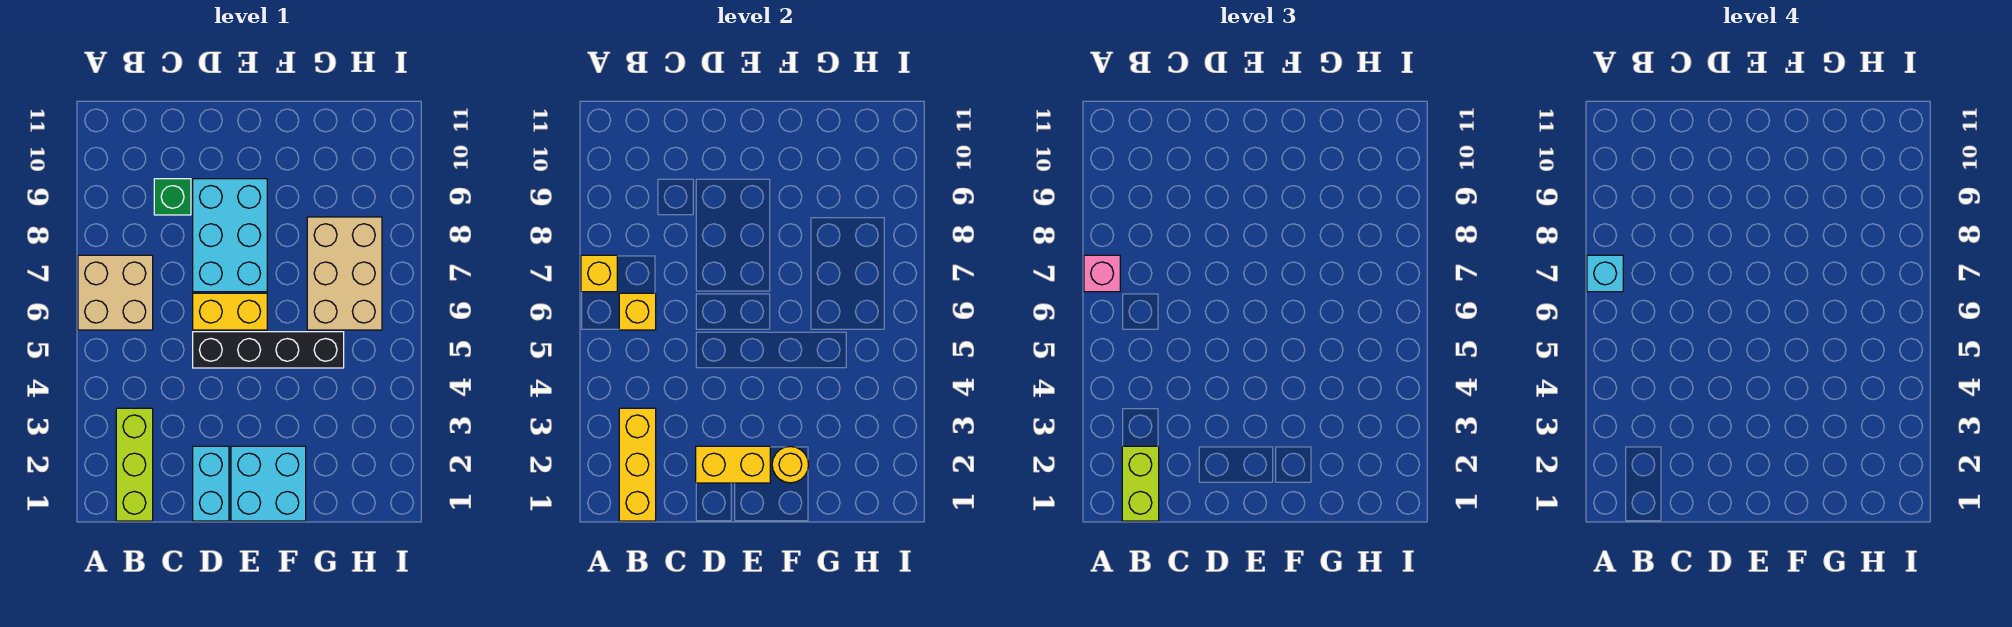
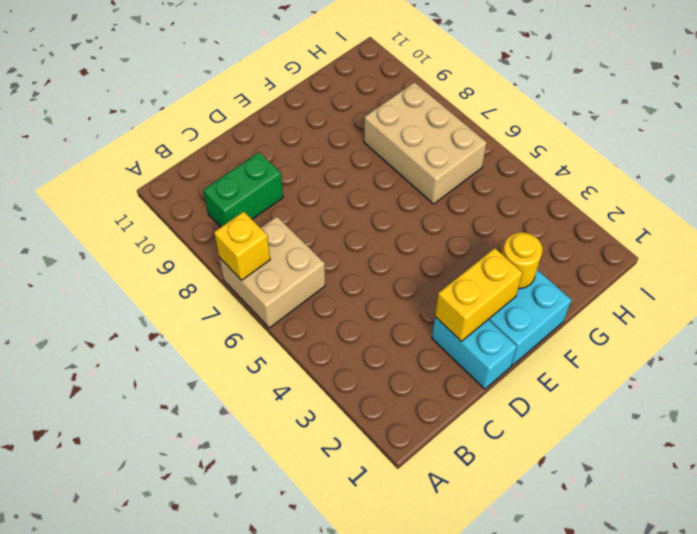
green brick B9:C9 level 1 -> green brick C9 level 1
none -> lime brick B1:B3 level 1
none -> black brick D5:G5 level 1
none -> yellow brick D6:E6 level 1

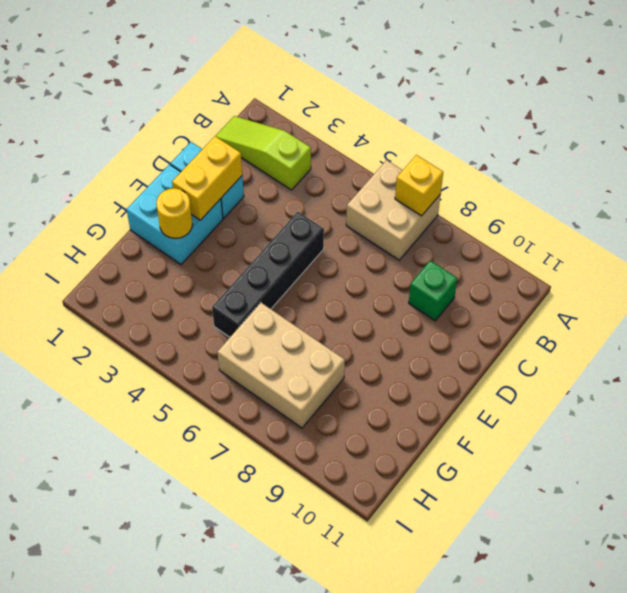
lime slope B1:B3 level 1 top 3 -> lime brick B1:B3 level 1
none -> yellow brick D6:E6 level 1
none -> cyan brick D7:E9 level 1
none -> yellow brick B1:B3 level 2

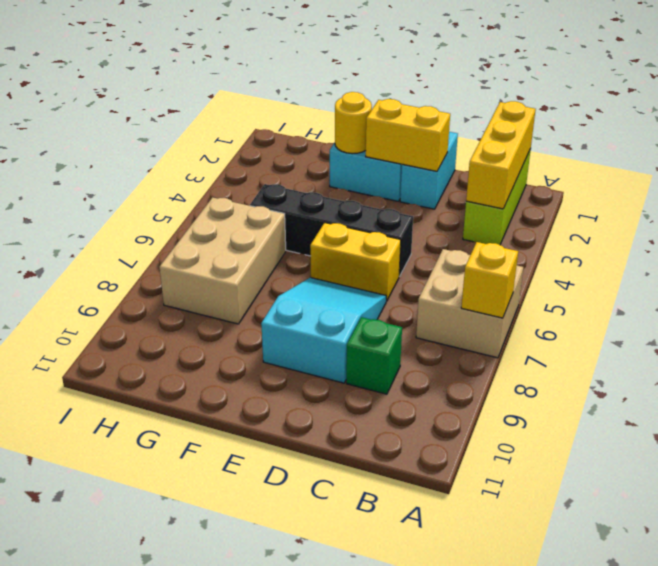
cyan slope D7:E9 level 1 top 9 -> cyan brick D7:E9 level 1
none -> yellow brick B6 level 2
none -> pink brick A7 level 3
none -> lime brick B1:B2 level 3

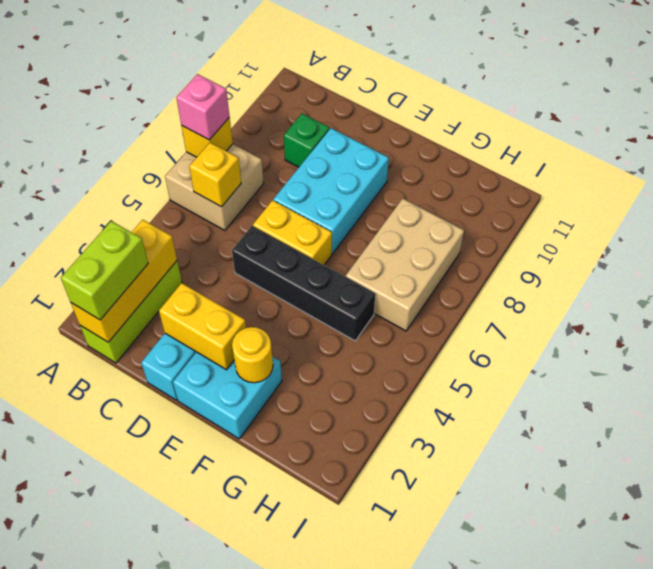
none -> cyan brick A7 level 4

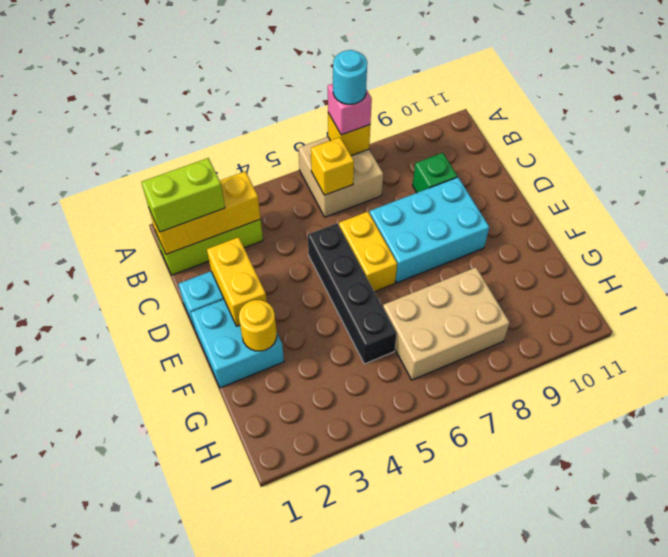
cyan round brick A7 level 4 -> cyan brick A7 level 4

